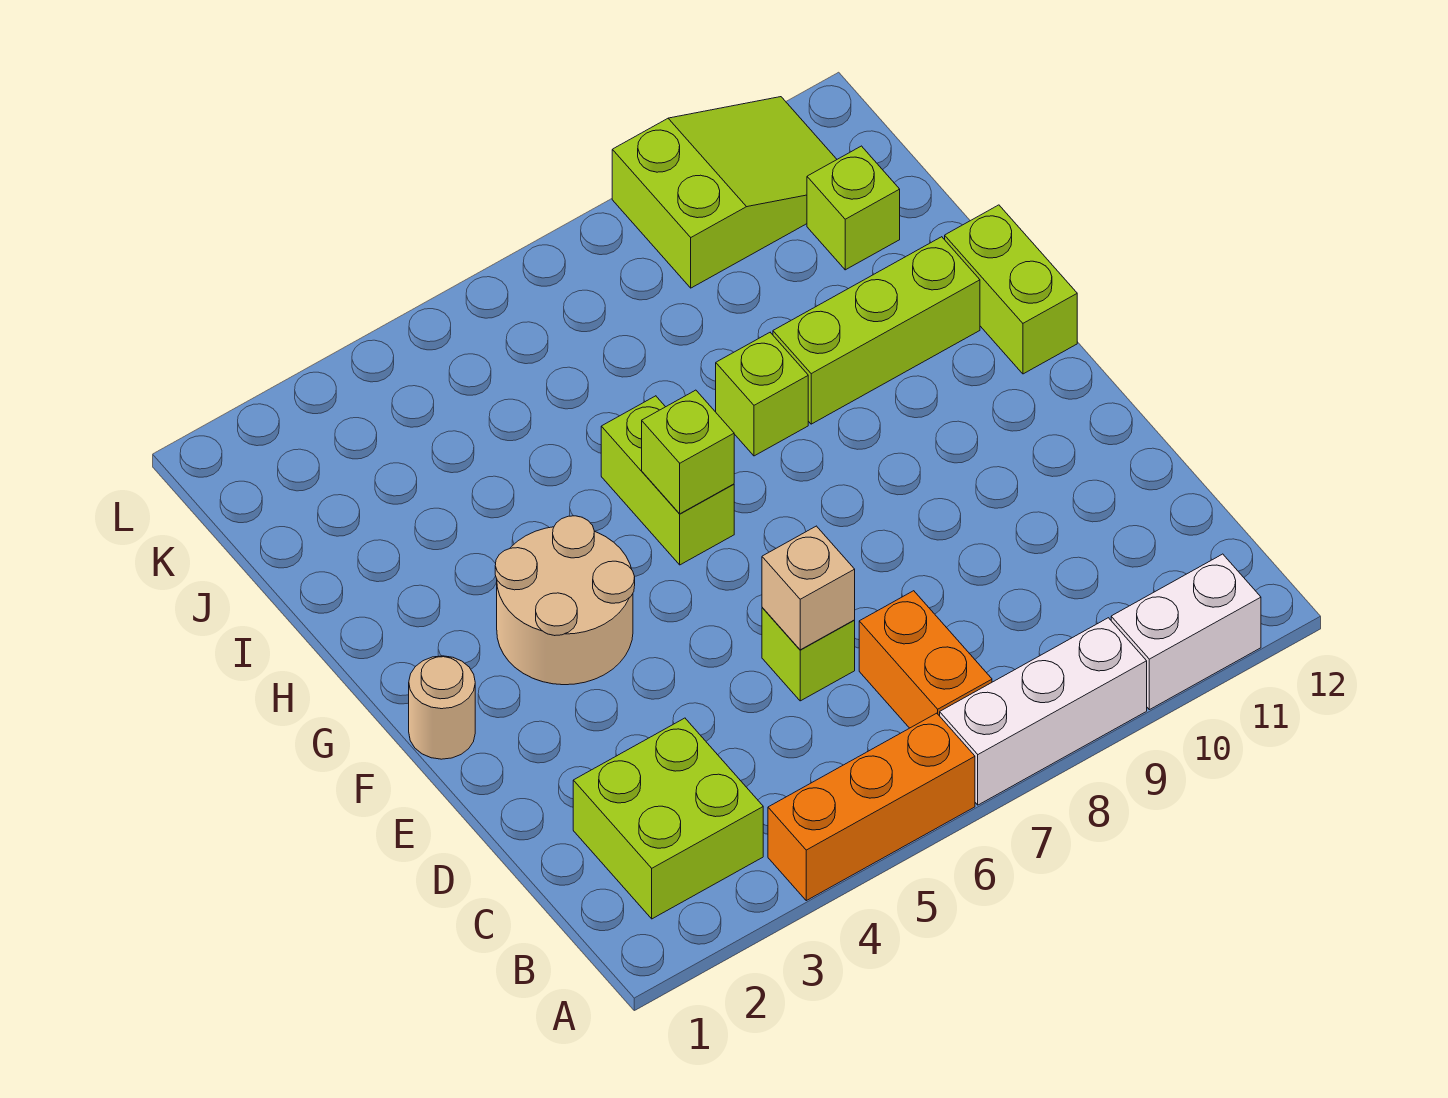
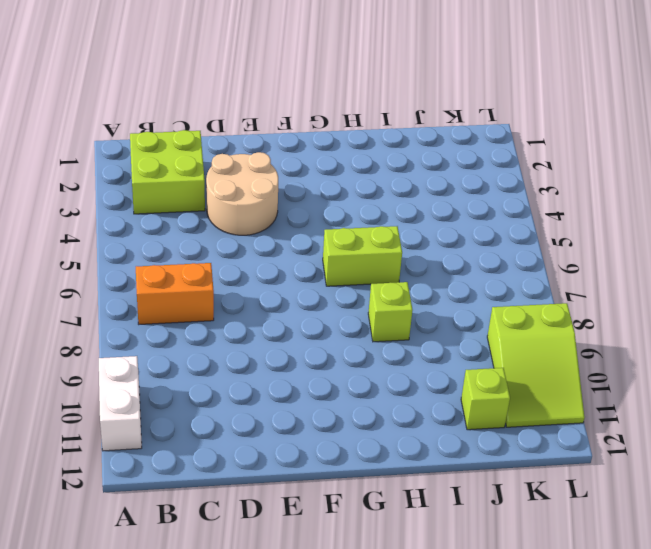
tan round brick D3:E4 level 1 -> tan round brick F3:G4 level 1
none -> orange brick A4:A6 level 1
none -> white brick A7:A9 level 1
none -> lime brick D6 level 1

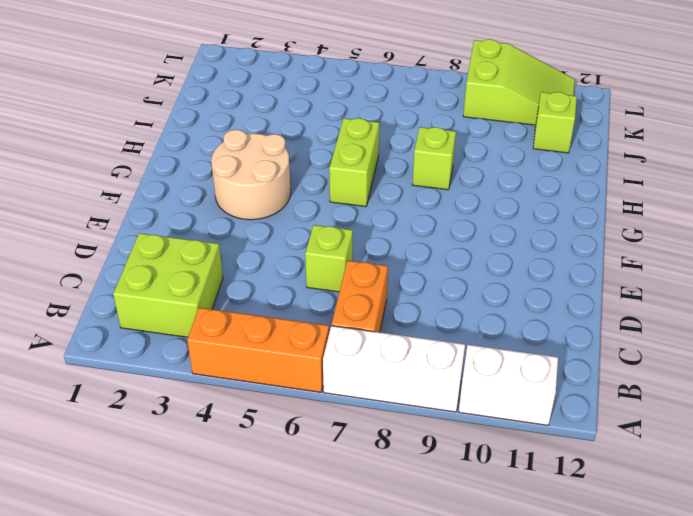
none -> tan round brick F1 level 1
none -> lime brick G12:H12 level 1
none -> lime brick H9:H11 level 1

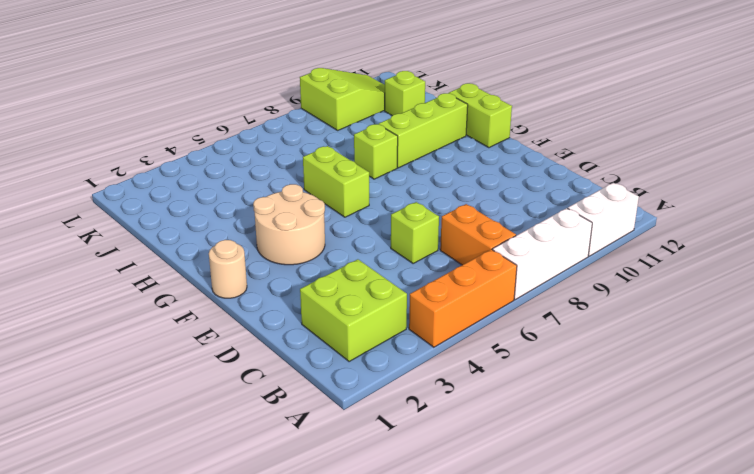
none -> tan brick D6 level 2
none -> lime brick G6 level 2

